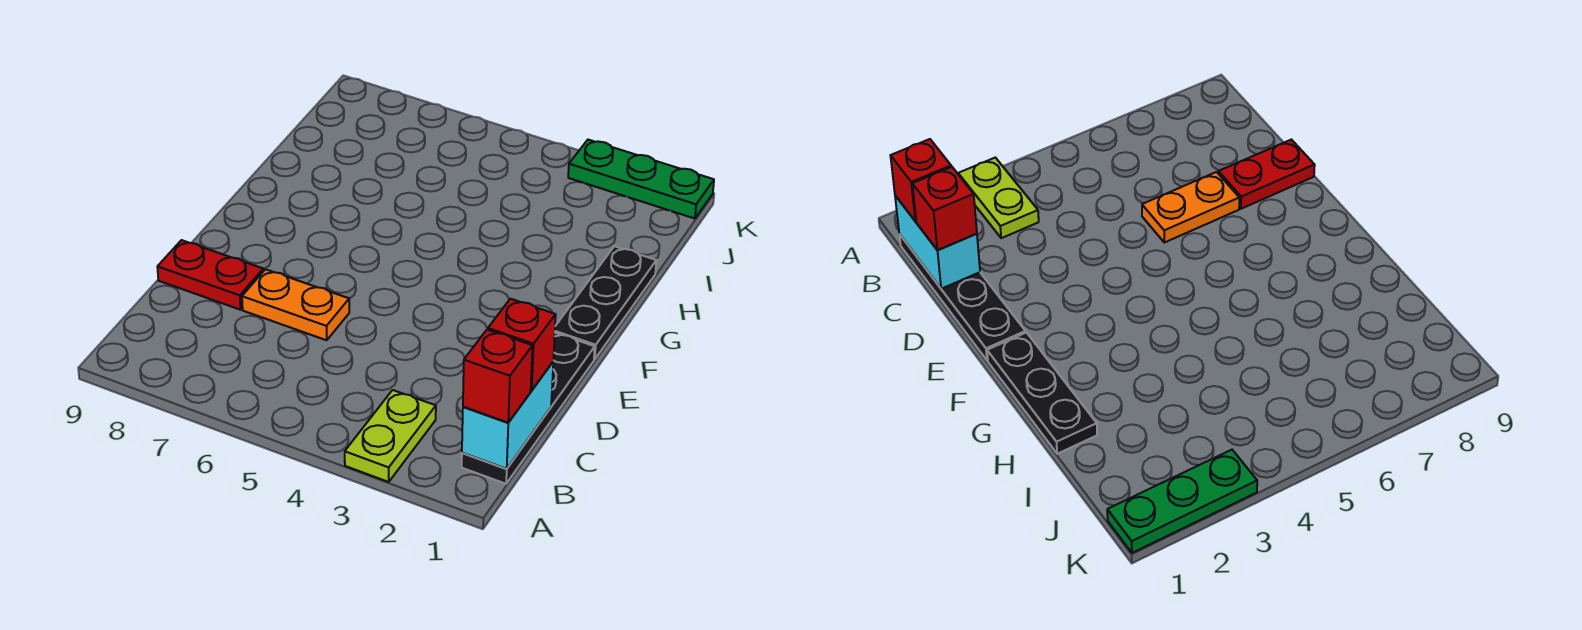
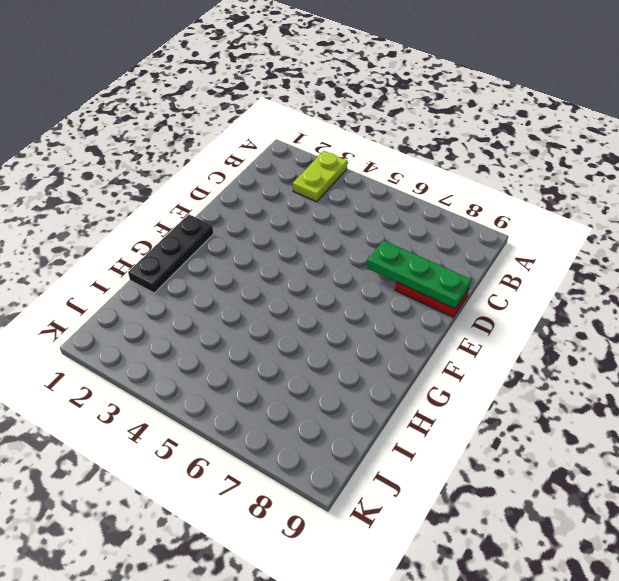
green plate D7:D9 level 2 -> green plate K1:K3 level 1
none -> black plate B1:E1 level 1
none -> orange plate D6:D7 level 1

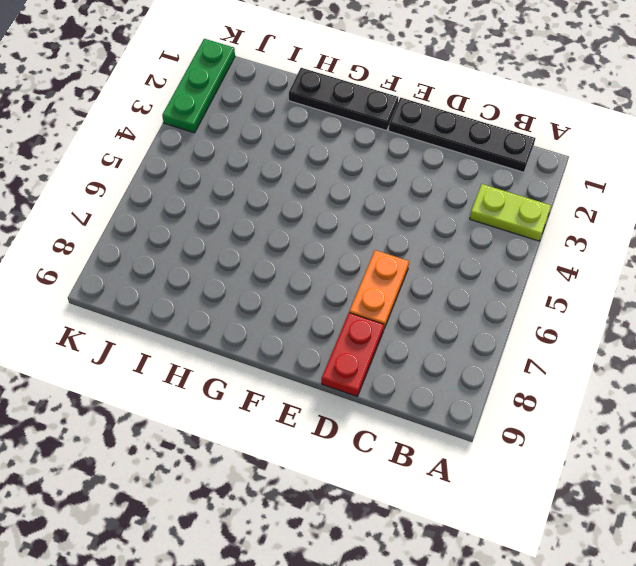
none -> cyan brick B1:C1 level 2
none -> red brick B1 level 3

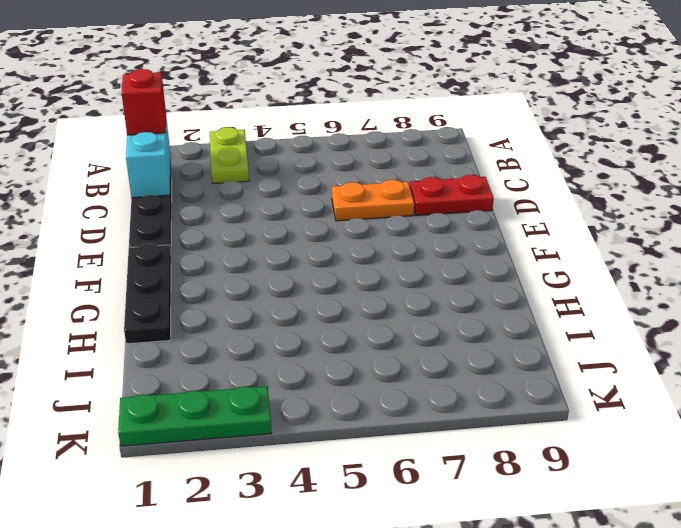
none -> red brick C1 level 3

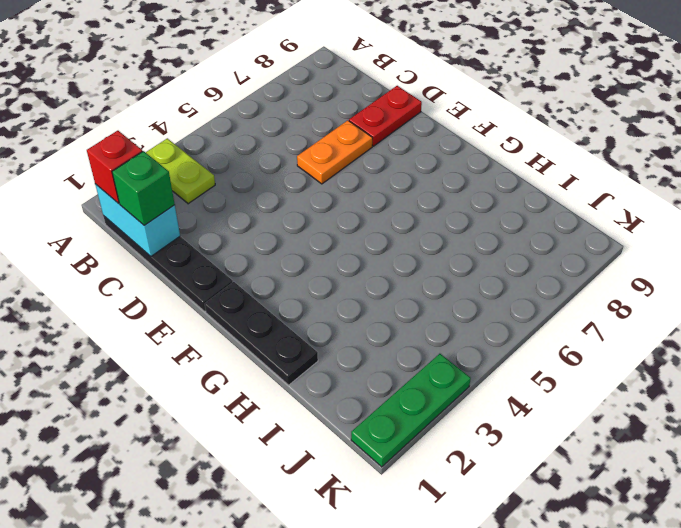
green brick C1 level 3 -> red brick C1 level 3

